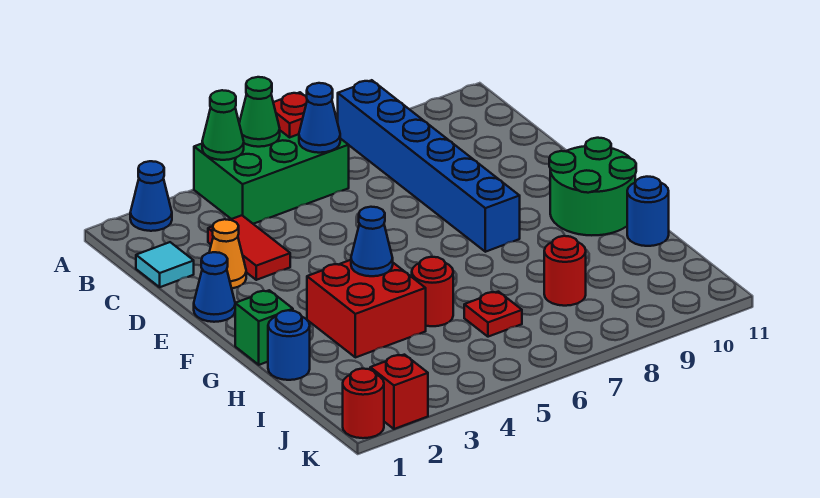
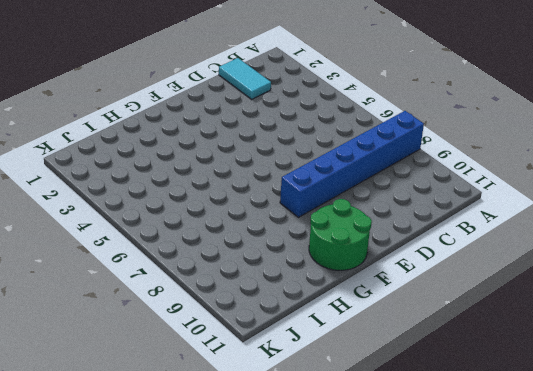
cyan tile C1:C2 level 1 -> cyan tile C1 level 1
none -> blue cone A2 level 1
none -> green brick A4:B6 level 1
none -> red tile C3:D3 level 1

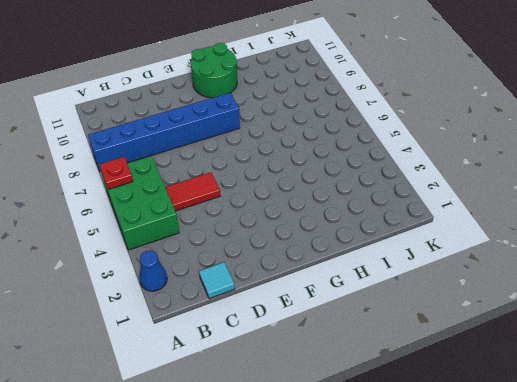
red tile C5:D5 level 1 -> red tile C3:D3 level 1
none -> orange cone D2 level 1
none -> blue cone E1 level 1
none -> green brick G1 level 1

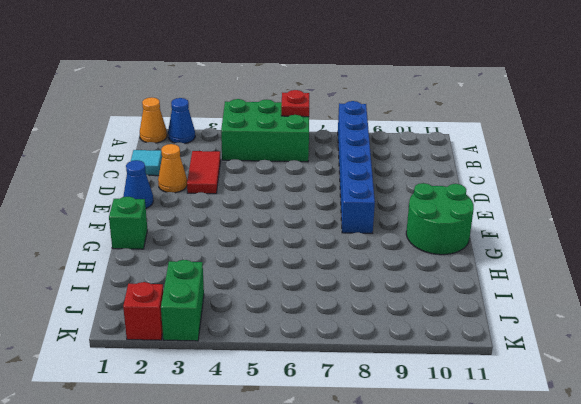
orange cone A1 level 1 -> none
green brick J3:K3 level 1 -> none
none -> red brick G3:H4 level 1
none -> blue round brick H1 level 1
none -> red round brick H5 level 1

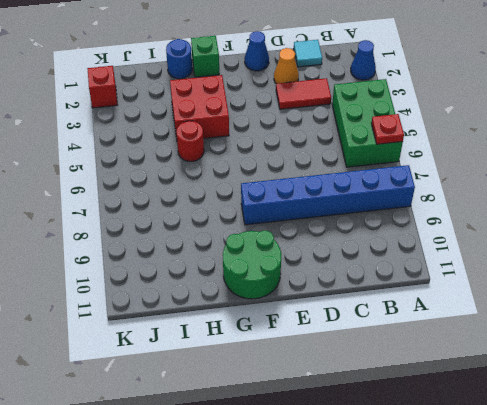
none -> blue round brick H11 level 1
none -> red plate I6 level 1
none -> red round brick I8 level 1

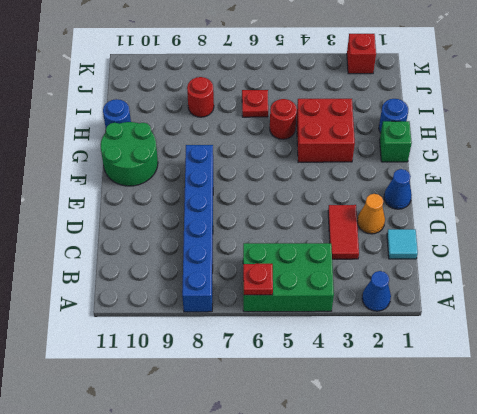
none -> red round brick K1 level 1
none -> green cone A4 level 2
none -> green cone A5 level 2

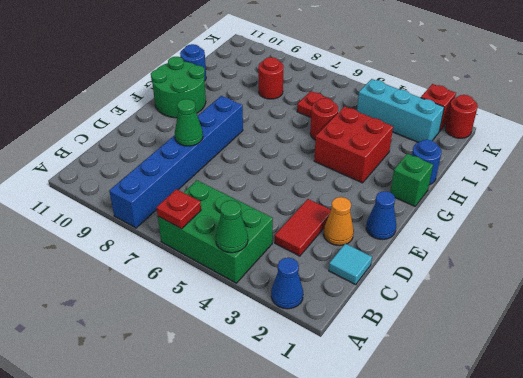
green cone D8 level 2 -> green cone A5 level 2
cyan brick J2:J4 level 1 -> none
none -> blue cone B6 level 2
none -> blue cone G4 level 2

